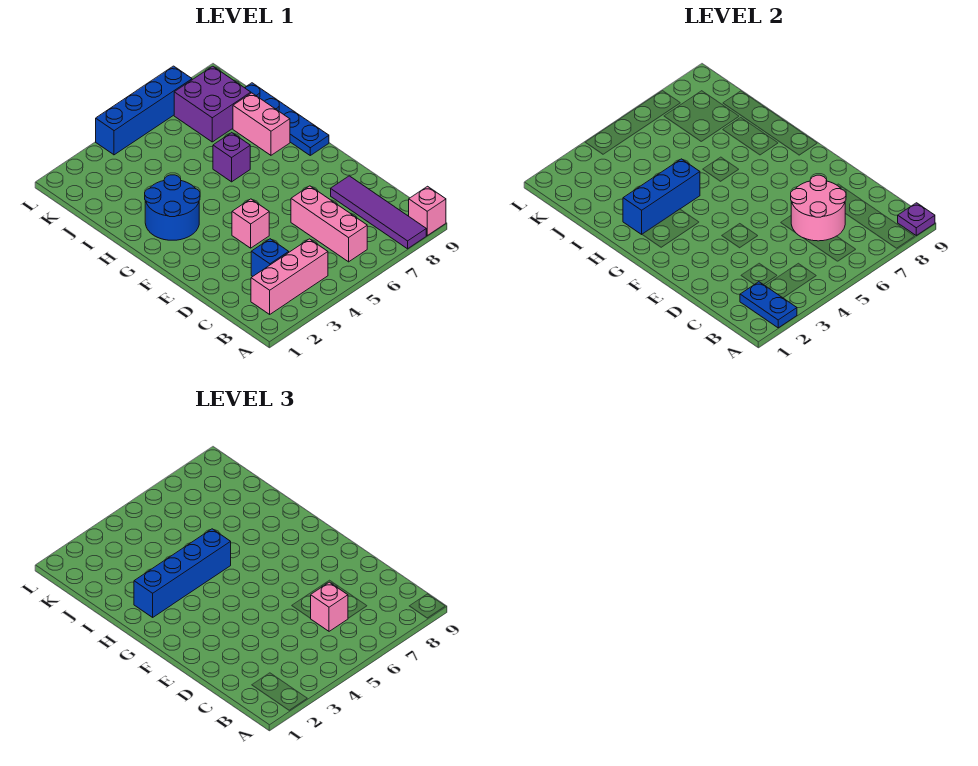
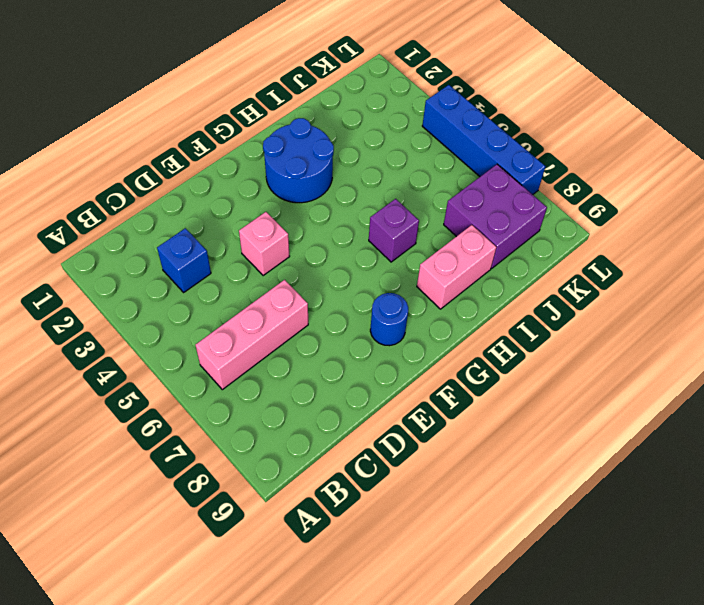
blue round brick F8 level 1 -> none
none -> purple tile A8:D8 level 1
none -> pink brick A9 level 1
none -> pink brick B2:B4 level 1

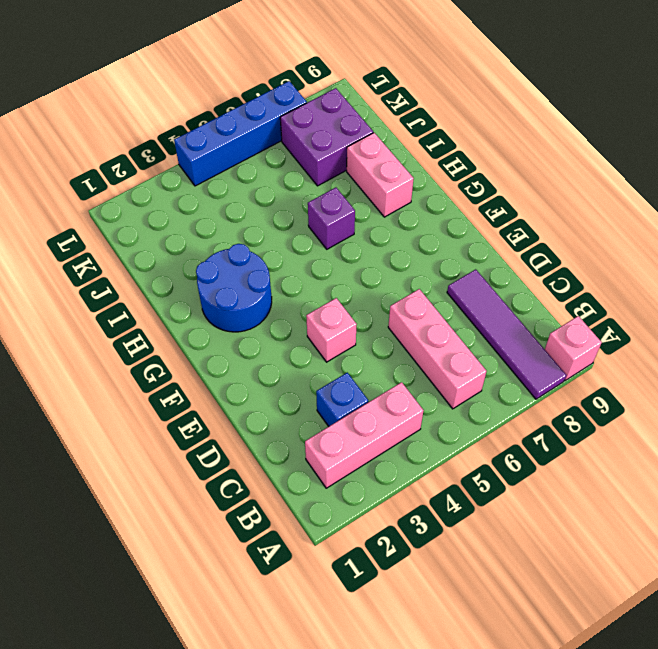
none -> blue plate G9:J9 level 1
none -> blue plate A2:B2 level 2
none -> purple plate A9 level 2

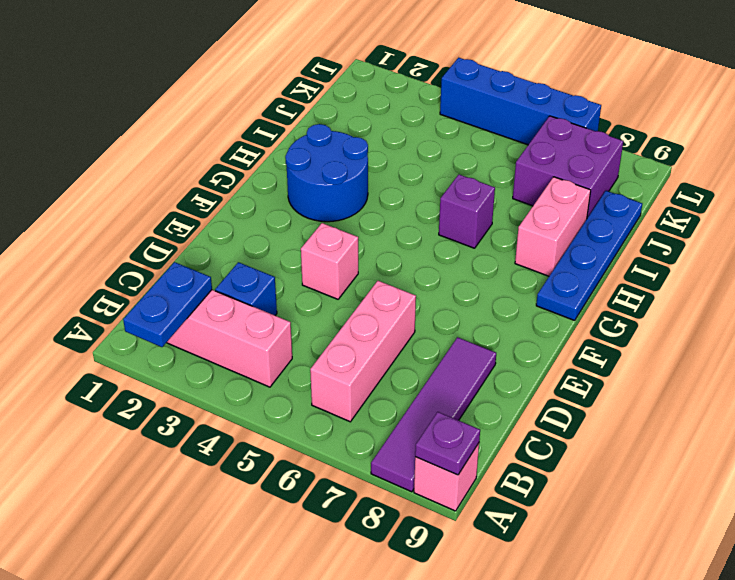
none -> pink round brick C6:D7 level 2
none -> blue brick H2:H4 level 2
none -> pink brick C6 level 3

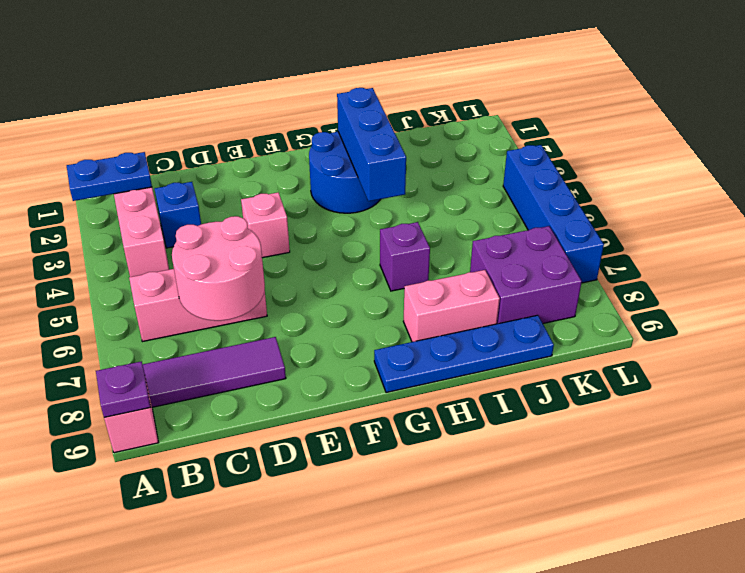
none -> pink brick C6 level 3
none -> blue brick H2:H5 level 3

